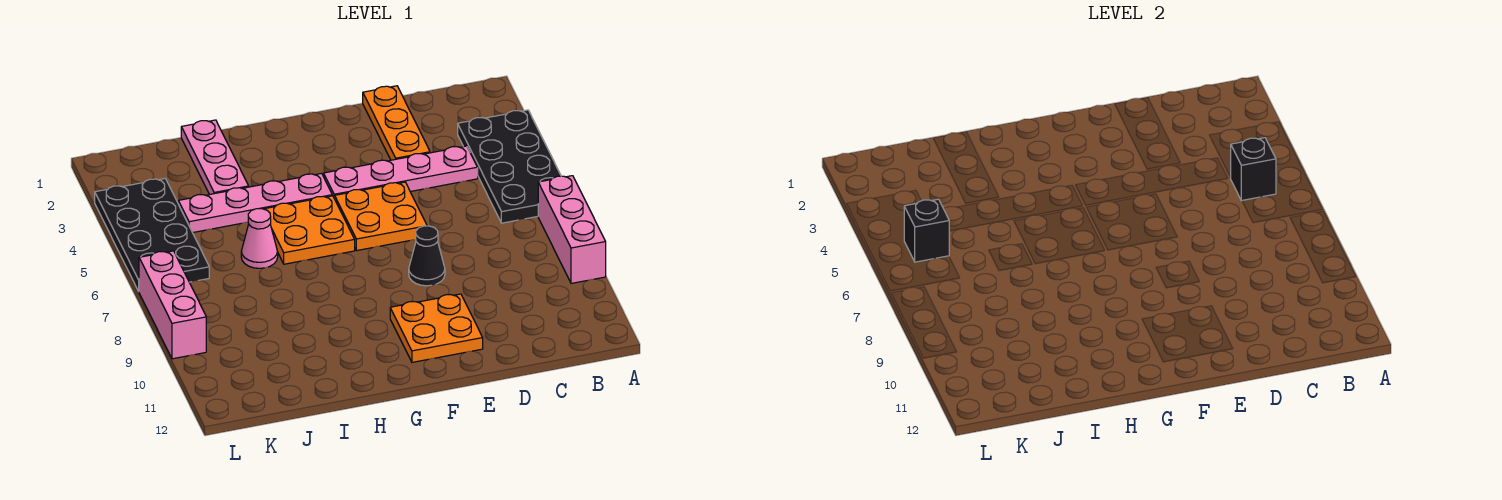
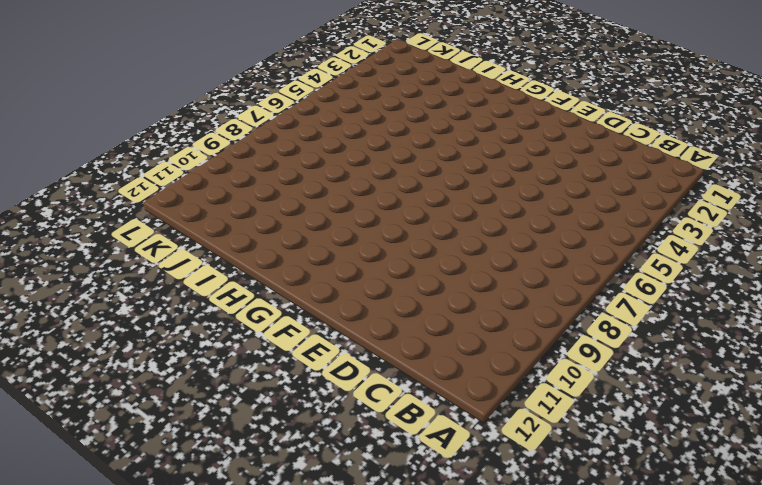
none -> black plate A3:B6 level 1
none -> pink brick A7:A9 level 1
none -> pink plate C4:F4 level 1

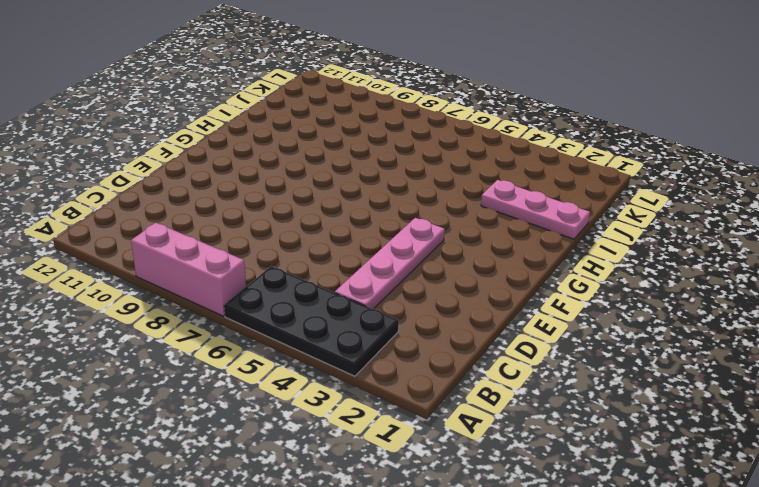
none -> orange plate D1:D3 level 1
none -> orange plate E5:F6 level 1
none -> black cone E8 level 1

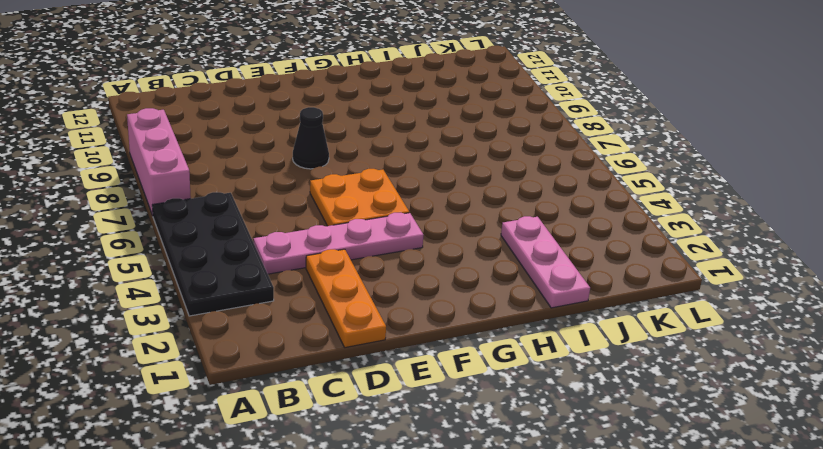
none -> orange plate E10:F11 level 1
none -> pink plate G4:J4 level 1
none -> orange plate G5:H6 level 1

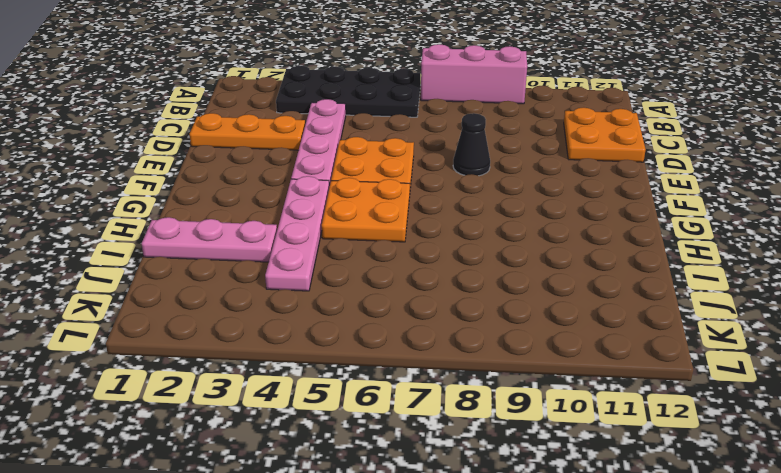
orange plate C11:D12 level 1 -> orange plate E10:F11 level 1
none -> pink cone I6 level 1
none -> black plate K3:L6 level 1
none -> pink brick L7:L9 level 1

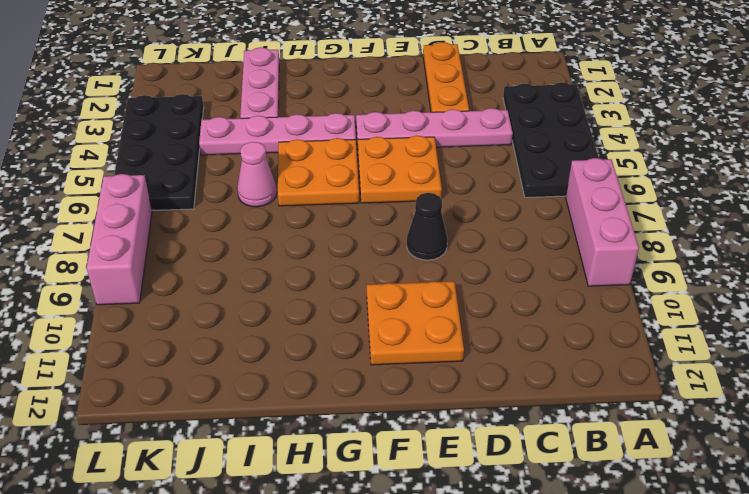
none -> black brick B5 level 2
none -> black brick K5 level 2

